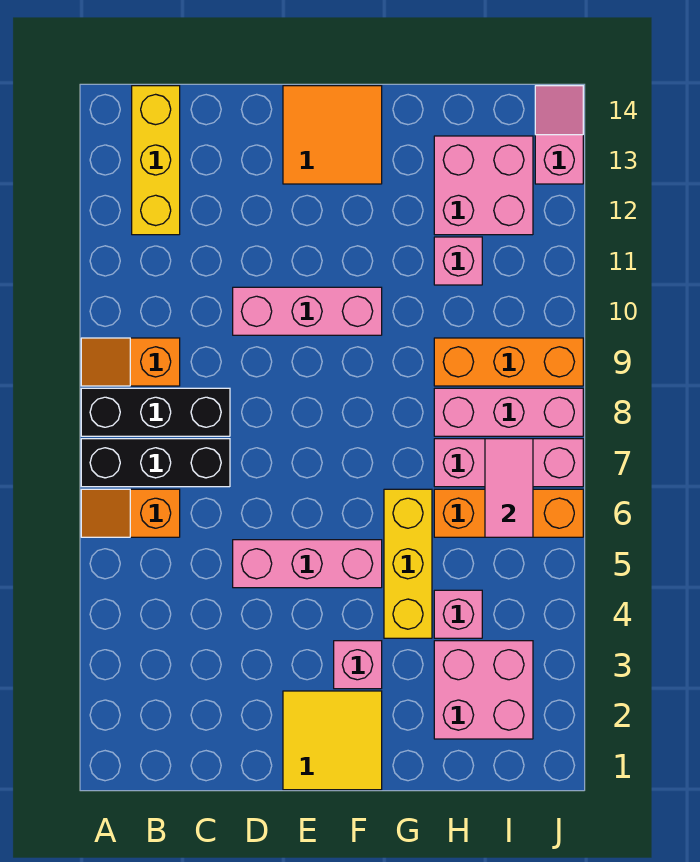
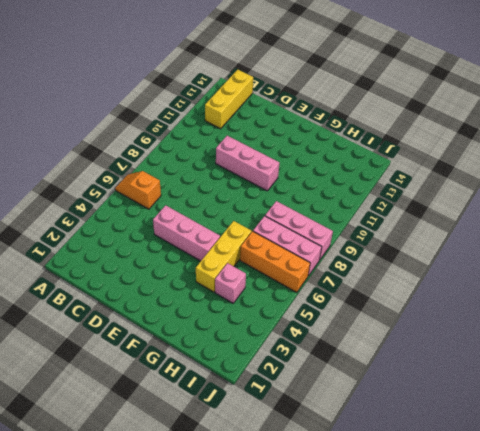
none -> black brick A7:C7 level 1
none -> black brick A8:C8 level 1
none -> orange slope A9:B9 level 1 top B

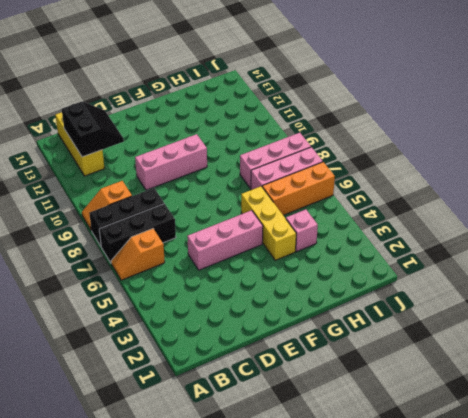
black slope B12:C13 level 2 top B -> none
none -> yellow tile E1:F2 level 1
none -> orange tile E13:F14 level 1
none -> pink brick F3 level 1

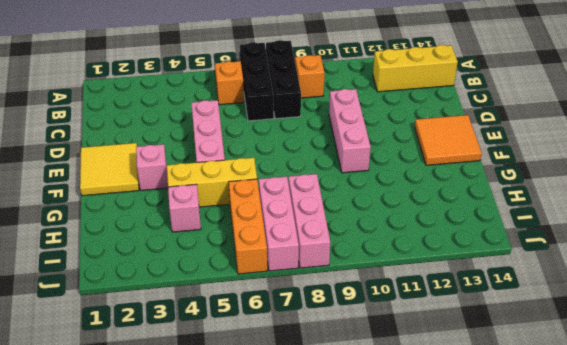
none -> pink brick H2:I3 level 1
none -> orange brick H9:J9 level 1
none -> pink brick H11 level 1

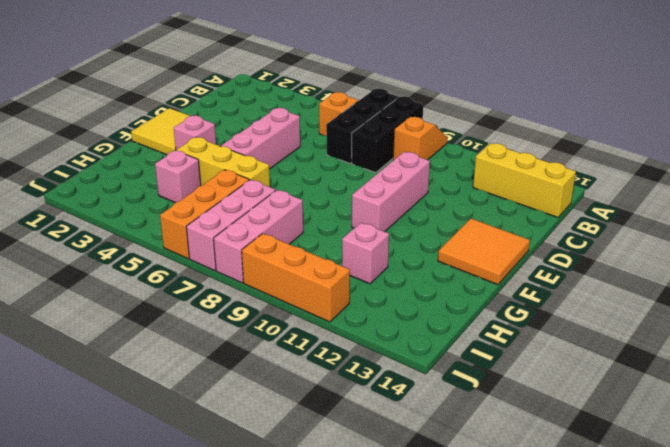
orange brick J9:J11 level 1 -> orange brick H9:J9 level 1
none -> pink brick H2:I3 level 1
none -> pink brick H12:I13 level 1
none -> pink slope J13:J14 level 1 top 13

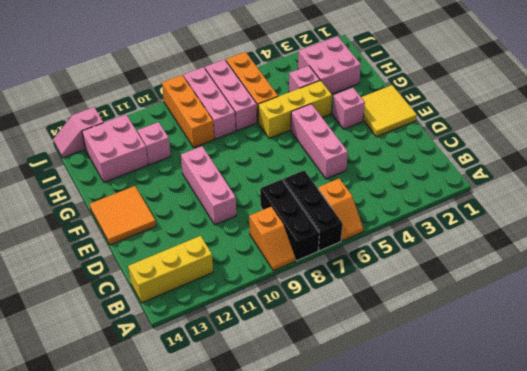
none -> pink tile I6:I7 level 2

